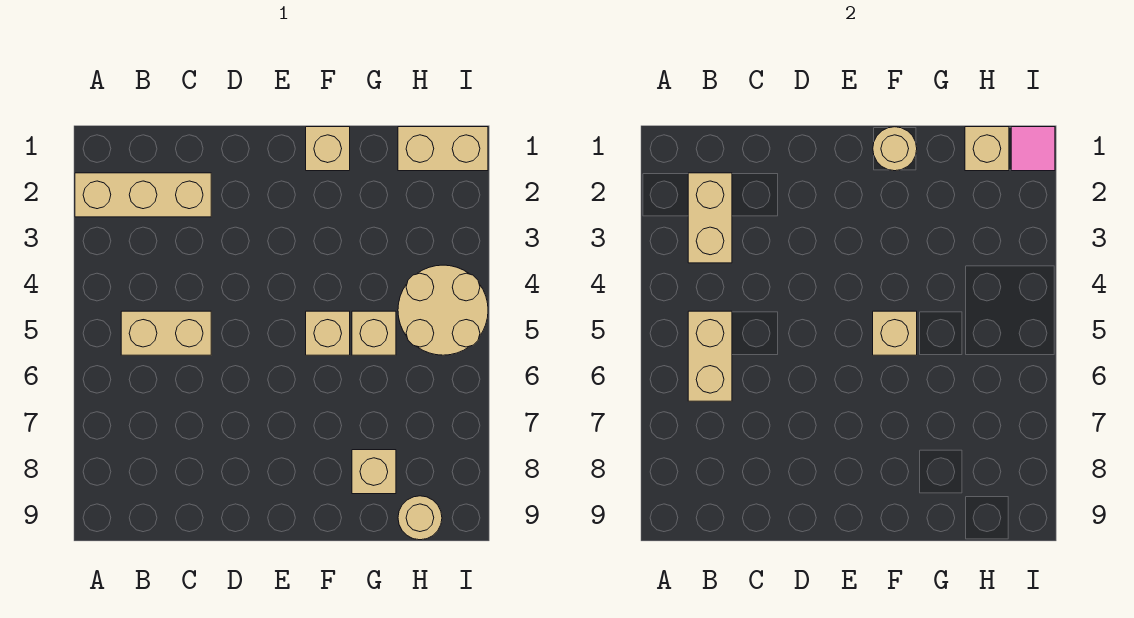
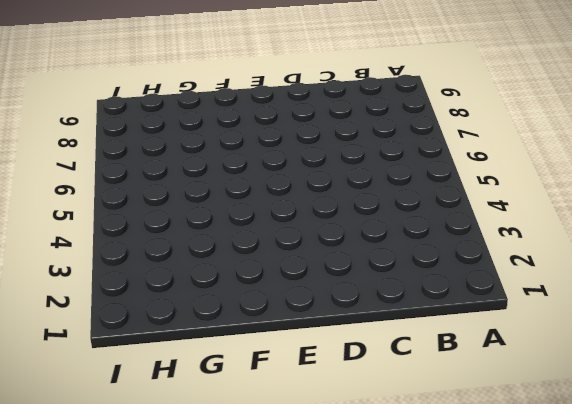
none -> tan brick A2:C2 level 1
none -> tan brick B5:C5 level 1
none -> tan brick F1 level 1

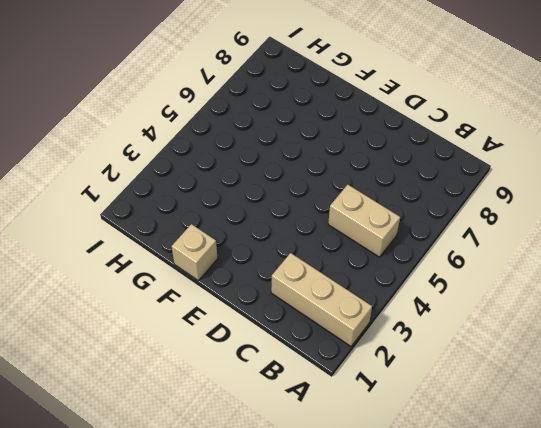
none -> tan brick F5 level 1
none -> tan brick G5 level 1
none -> tan brick G8 level 1

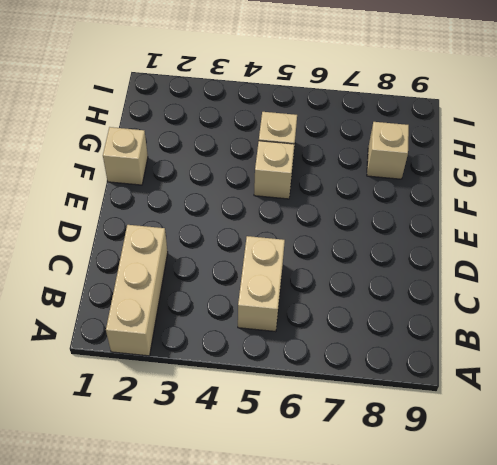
none -> tan brick H1:I1 level 1
none -> tan round brick H4:I5 level 1
none -> tan round brick H9 level 1

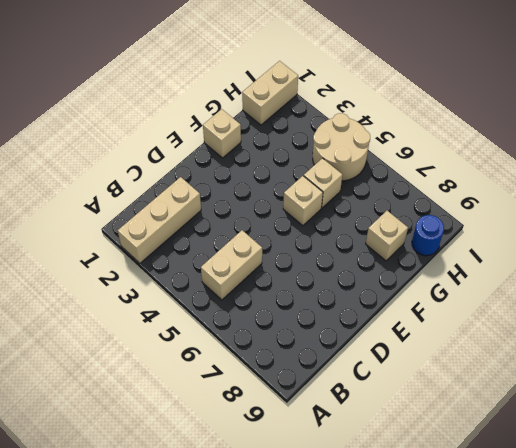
blue round brick H9 level 1 -> tan round brick H9 level 1
none -> tan brick B2:B3 level 2
none -> tan brick B5:B6 level 2
none -> tan round brick F1 level 2

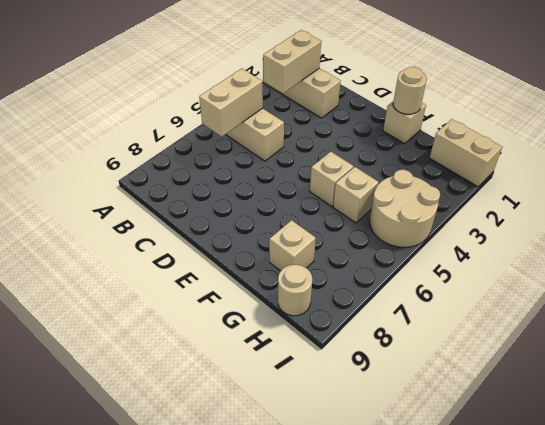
none -> tan brick F5 level 2
none -> tan brick H1 level 2
none -> pink tile I1 level 2

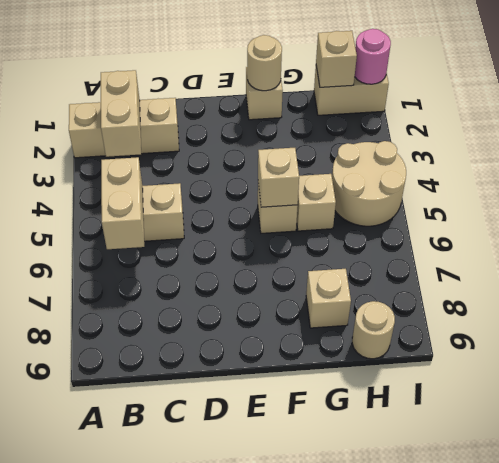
pink round brick I1 level 2 -> pink tile I1 level 2

